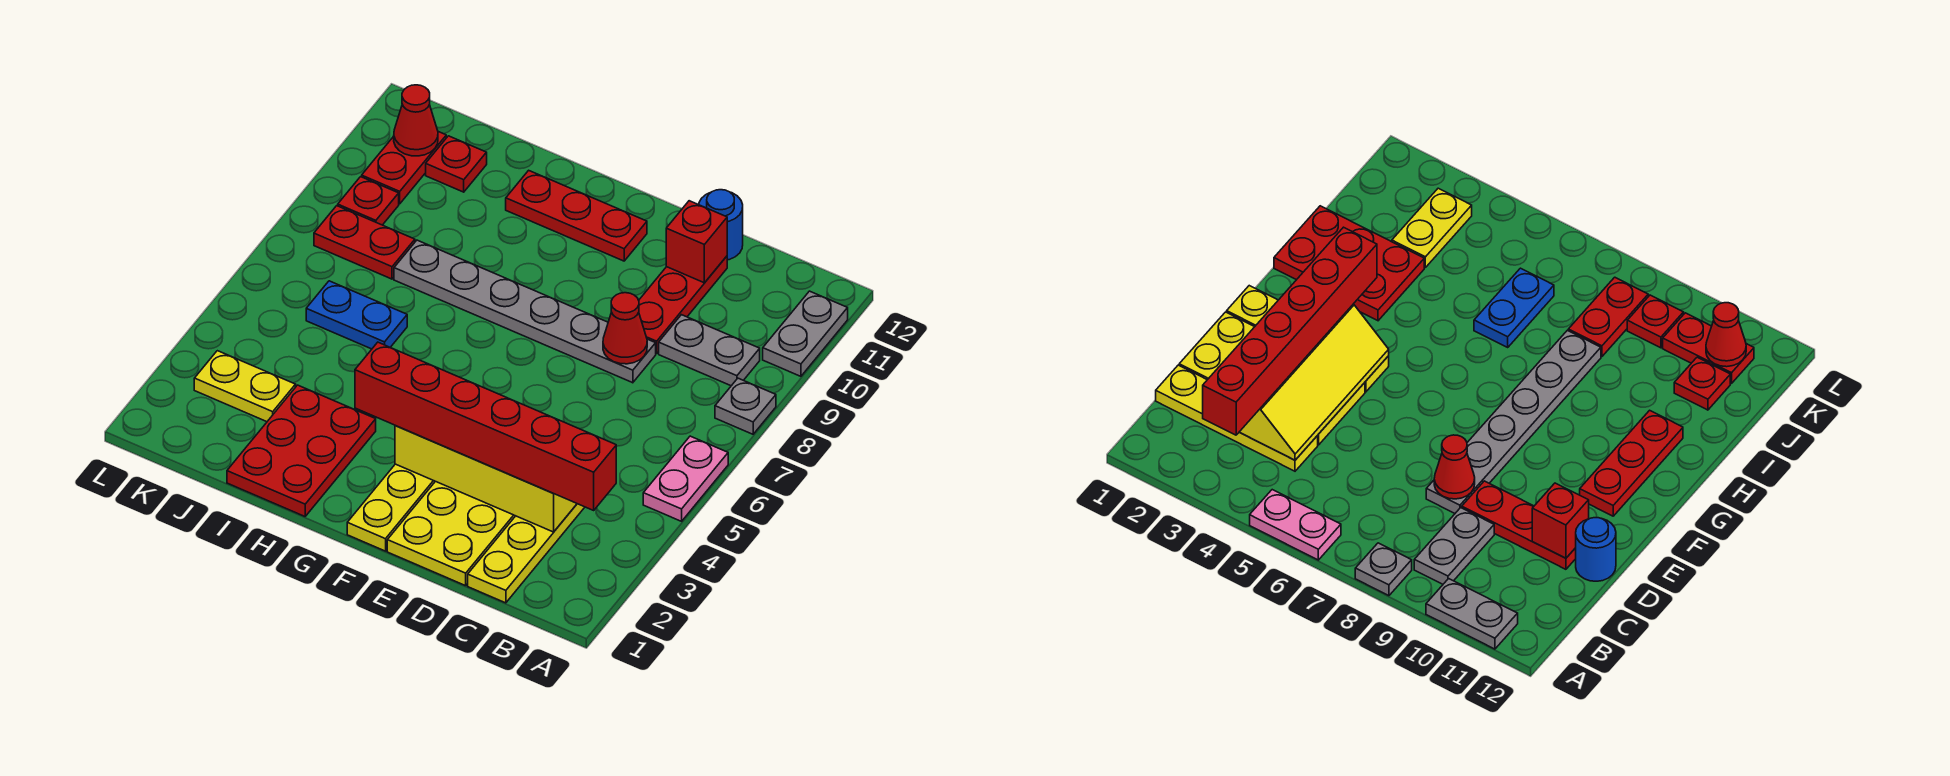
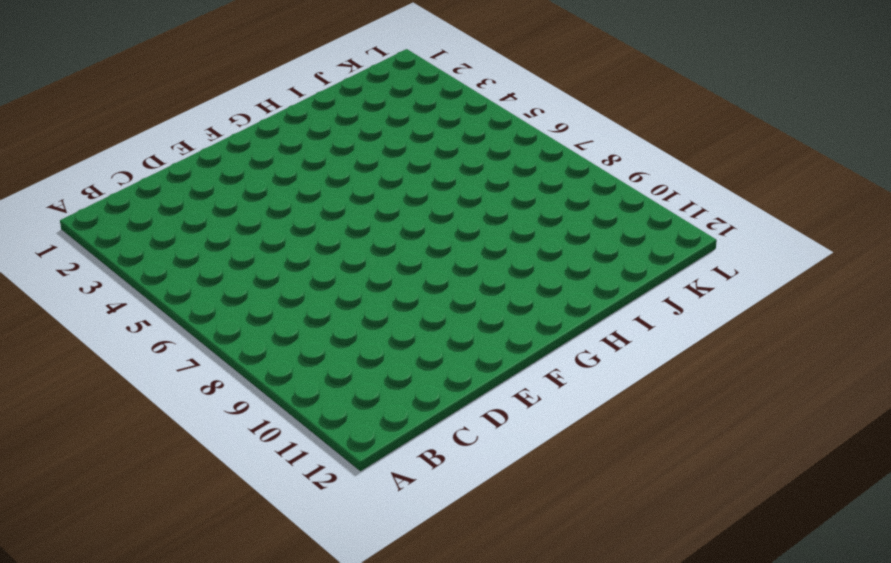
none -> pink plate A5:A6 level 1
none -> grey plate A8 level 1
none -> grey plate A10:A11 level 1

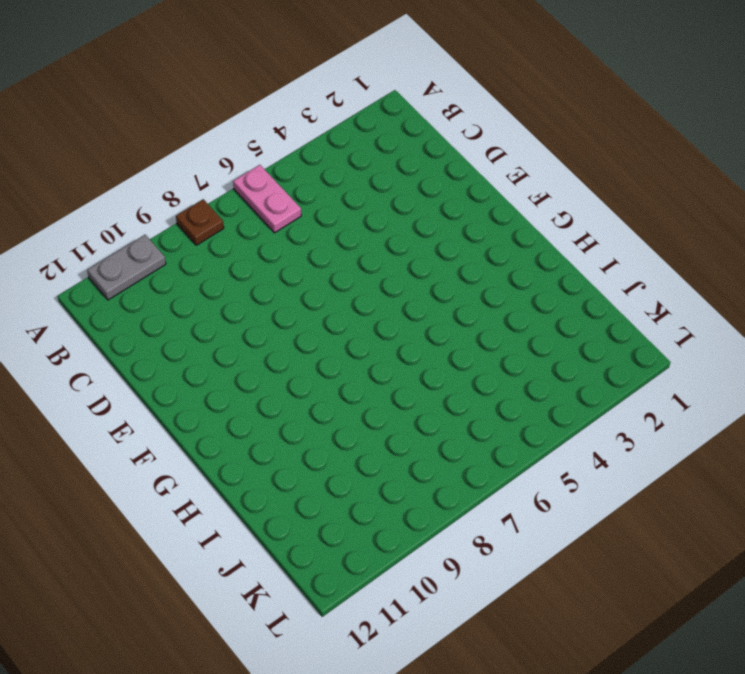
pink plate A6:B6 level 1 -> pink plate A5:A6 level 1
brown plate A8 level 1 -> grey plate A8 level 1
none -> grey plate B9:C9 level 1
none -> yellow plate C1:C4 level 1
none -> yellow plate D1:E4 level 1

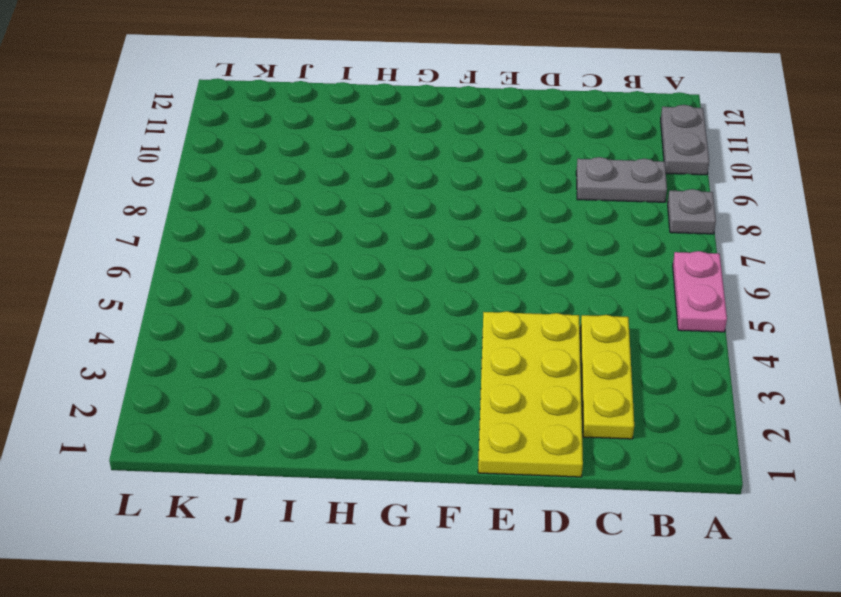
yellow plate C2:C4 level 1 -> yellow plate C1:C4 level 1
none -> grey plate D8:I8 level 1
none -> red plate D9:D11 level 1
none -> blue round brick D12 level 1

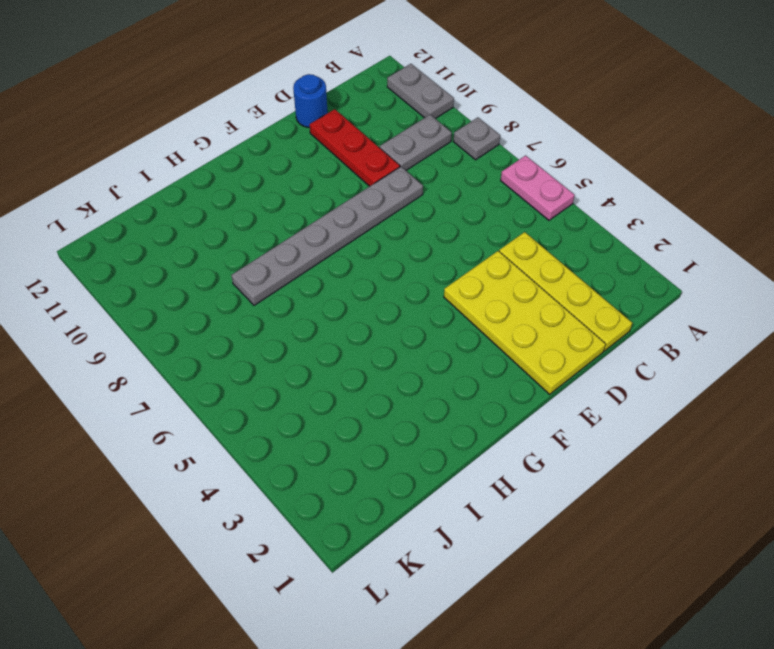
none -> yellow plate F1:F4 level 1
none -> red plate F11:H11 level 1
none -> red plate H1:I3 level 1

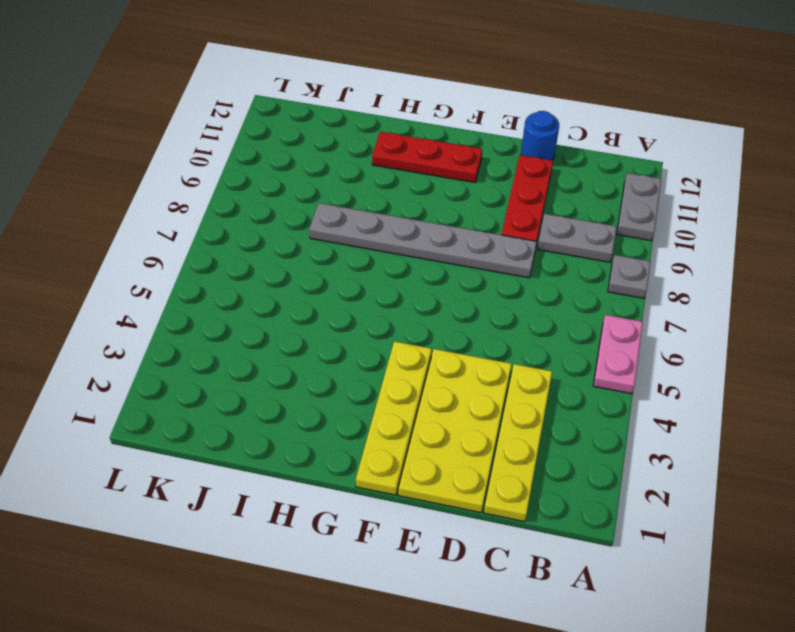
none -> red plate H1:I3 level 1
none -> blue plate I6:J6 level 1
none -> yellow plate J3:K3 level 1

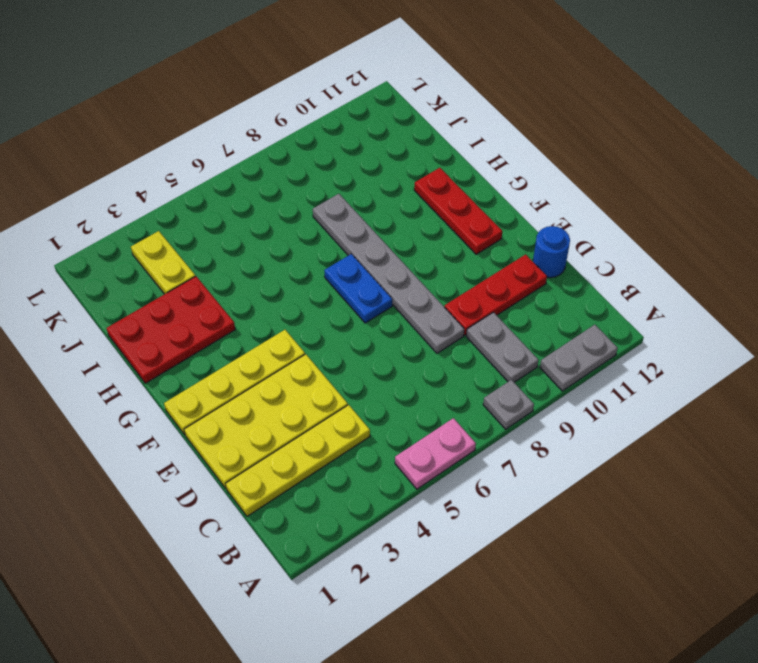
blue plate F7:G7 level 1 -> blue plate I6:J6 level 1
none -> red plate J8:K8 level 1
none -> red plate J11 level 1
none -> red plate K9 level 1

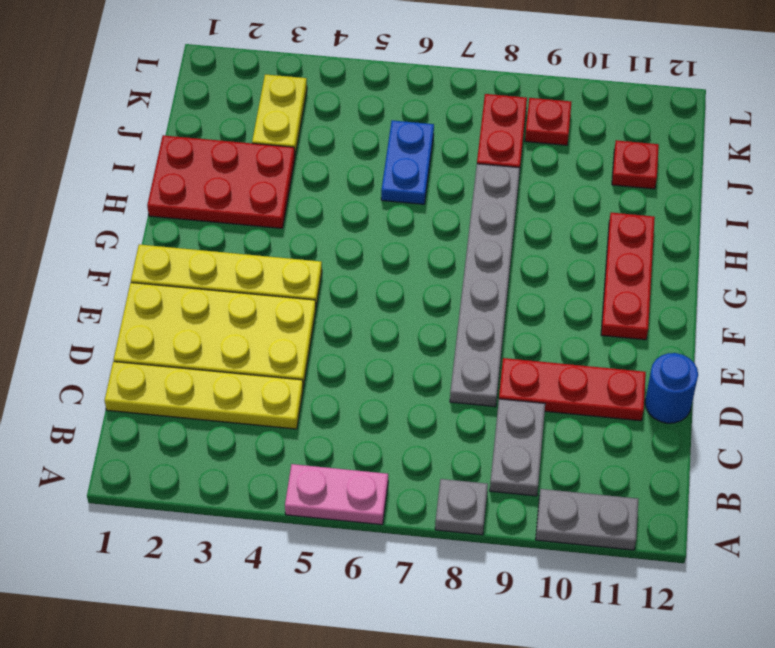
none -> red plate K10:K11 level 1
none -> yellow slope C3:F4 level 2 top 3
none -> red cone D8 level 2

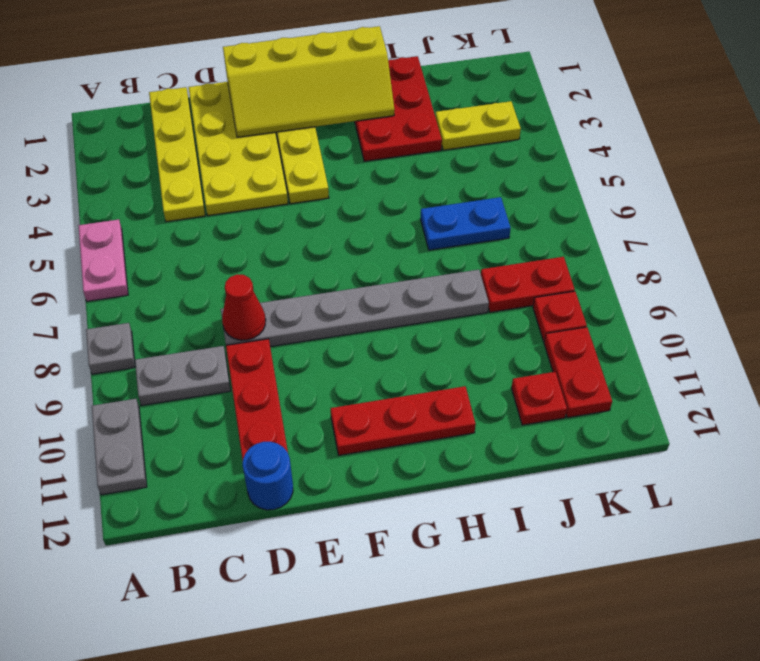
yellow slope E1:H2 level 2 top 1 -> yellow slope C3:F4 level 2 top 3
none -> red brick D11 level 2
none -> red cone K11 level 2
none -> red brick B3:G3 level 3

